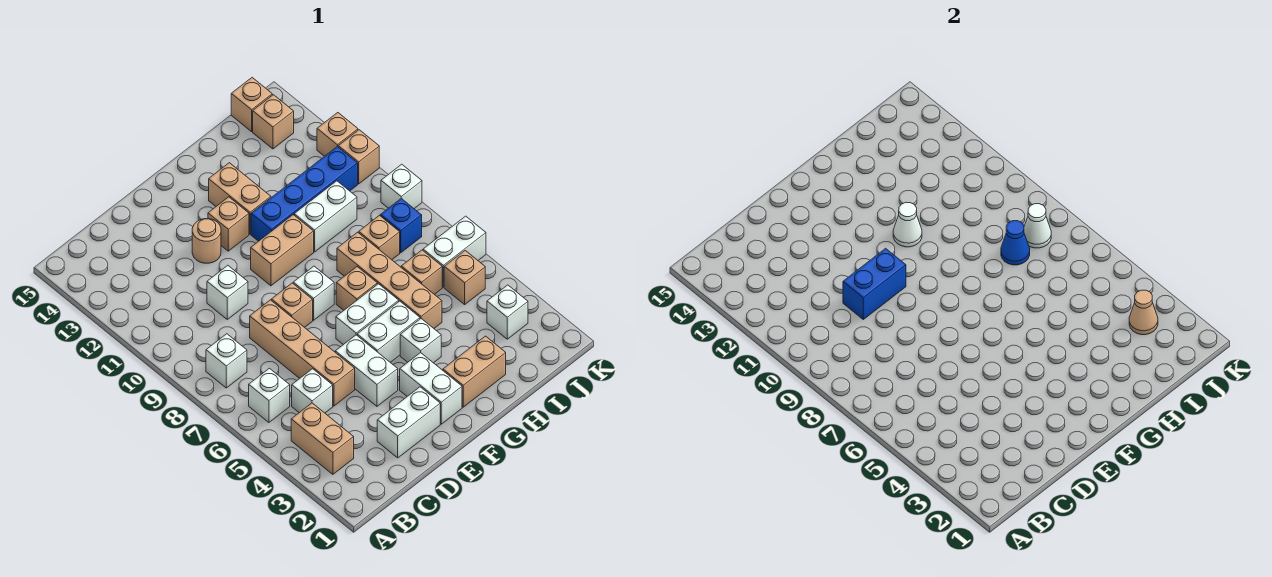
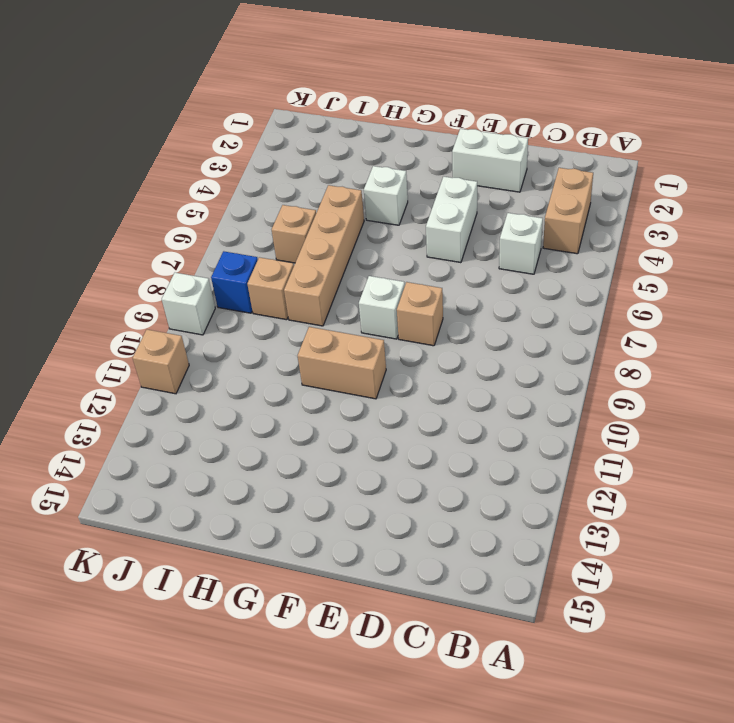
none -> white brick B6 level 1
none -> white brick B8 level 1
none -> tan brick D5:D8 level 1
none -> white brick D10 level 1

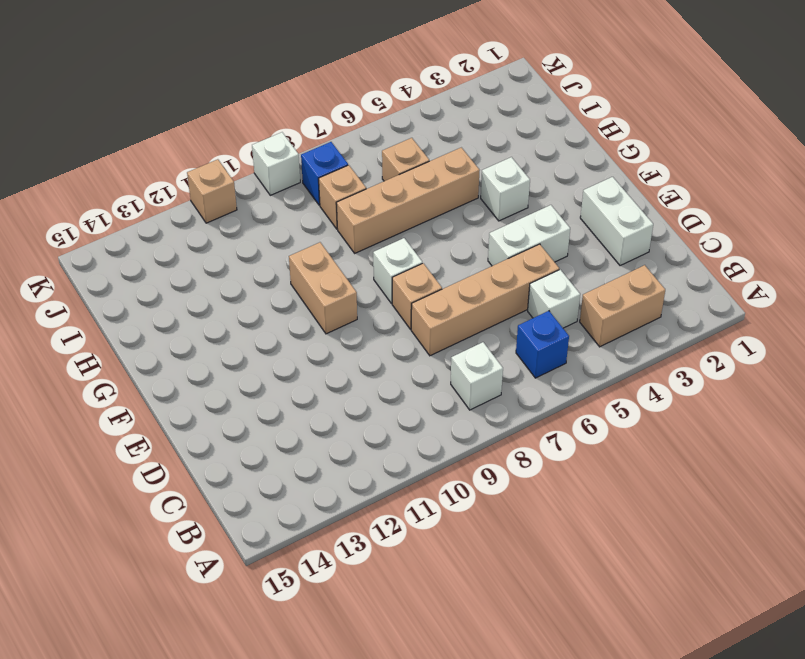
blue brick B6 level 1 -> white brick B6 level 1
none -> white brick D10 level 1
none -> tan round brick E12 level 1
none -> white brick F2:F3 level 1
none -> white brick F5:G5 level 1

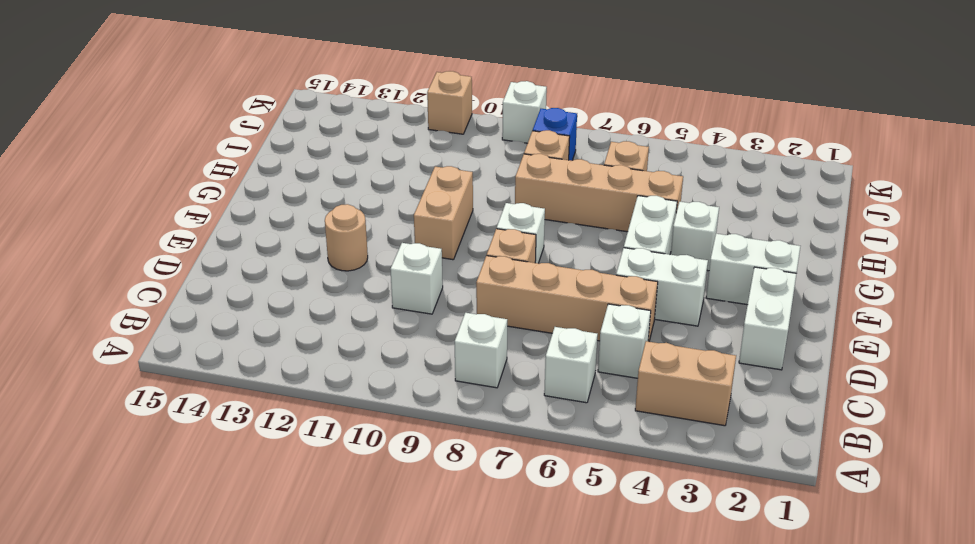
none -> white brick F6:G6 level 1
none -> tan brick F12 level 1
none -> tan brick G2:H2 level 1
none -> tan brick G7 level 1

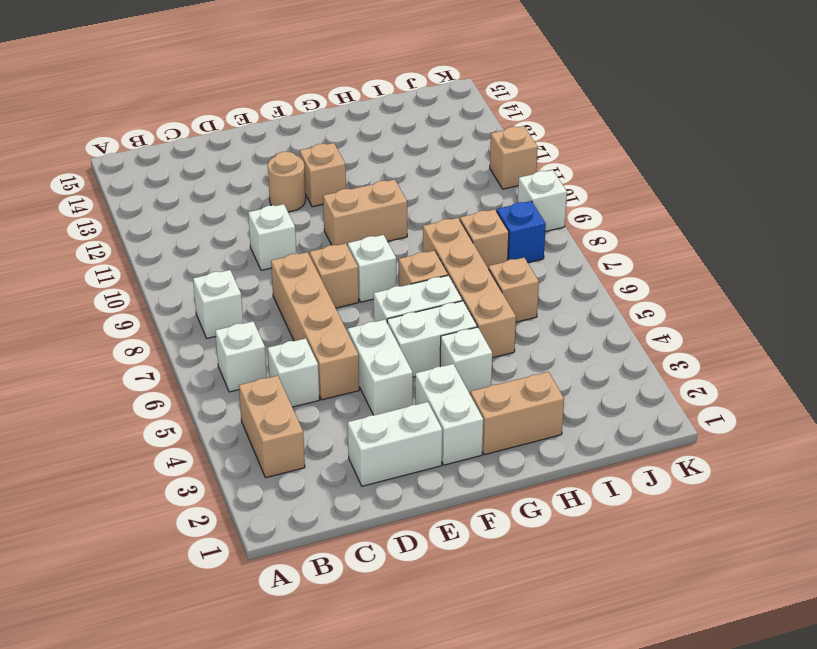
none -> blue brick G11:J11 level 1
none -> tan brick G12:G13 level 1
none -> white brick H10:I10 level 1
none -> white brick J3 level 1

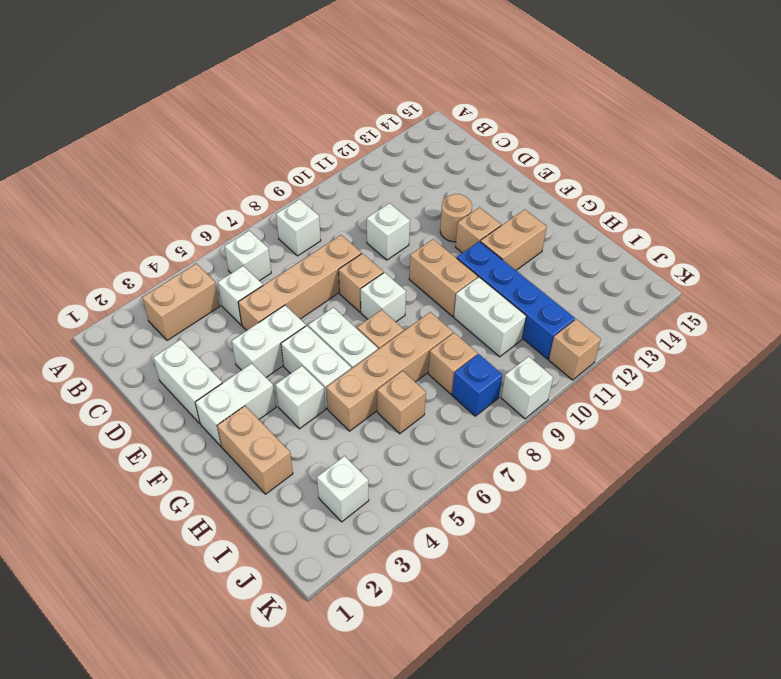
none -> tan brick J5 level 1
none -> white brick J6:K6 level 1
none -> tan brick J14 level 1
none -> tan brick J15 level 1

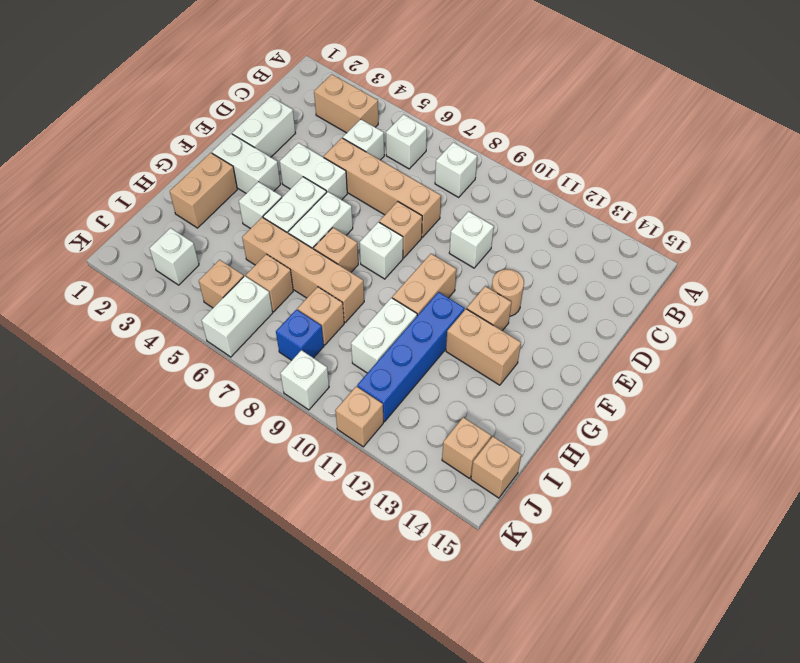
none -> tan brick K12 level 1
none -> blue brick D10:E10 level 2
none -> white cone G11 level 2
none -> blue cone I8 level 2

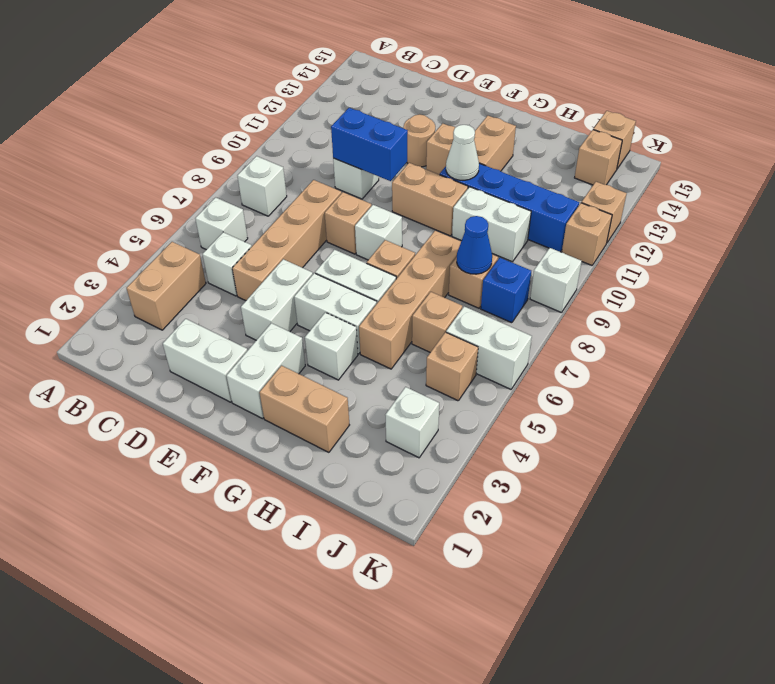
none -> tan cone J3 level 2
none -> white cone J8 level 2

